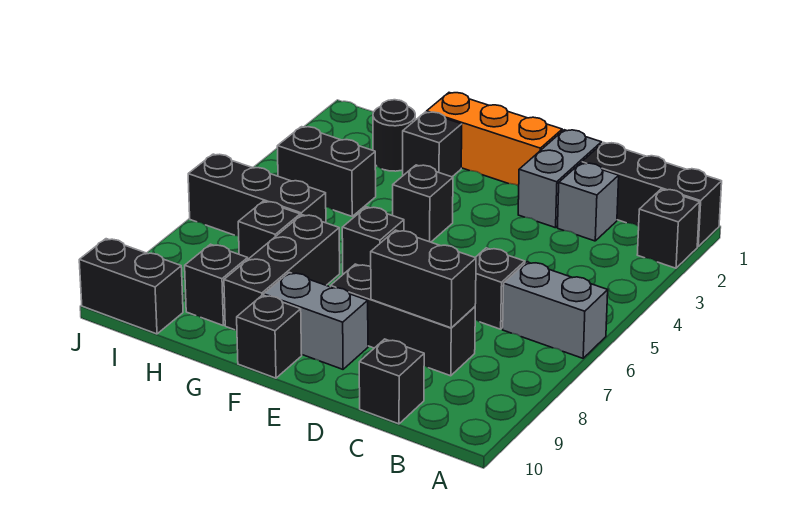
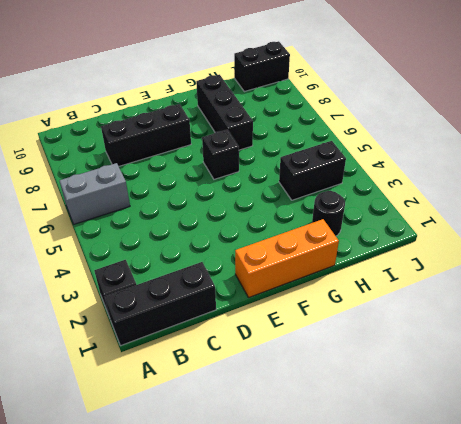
none -> grey brick C2 level 1
none -> black brick C6 level 1
none -> black brick C10 level 1

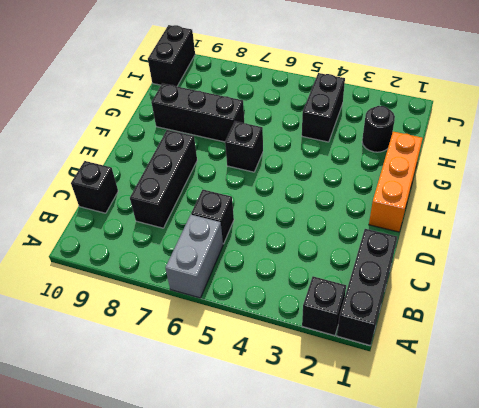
none -> grey brick C2 level 1
none -> grey brick D1:D2 level 1
none -> grey brick E9:F9 level 1

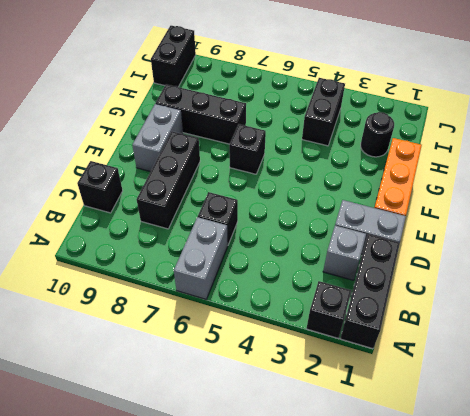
none -> black brick F4 level 1
none -> black brick F10 level 1
none -> black brick G2 level 1

